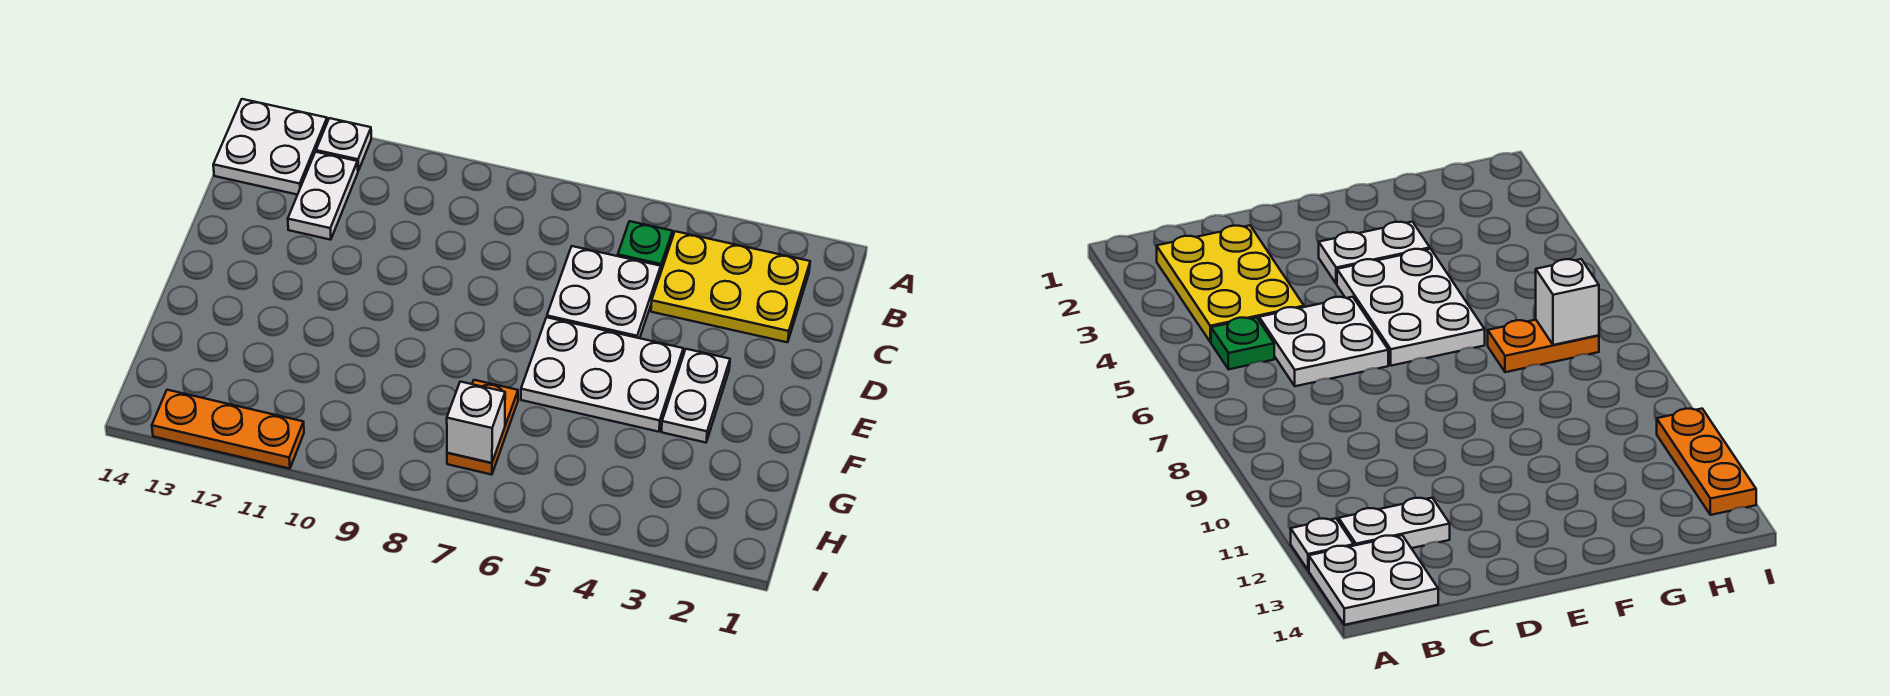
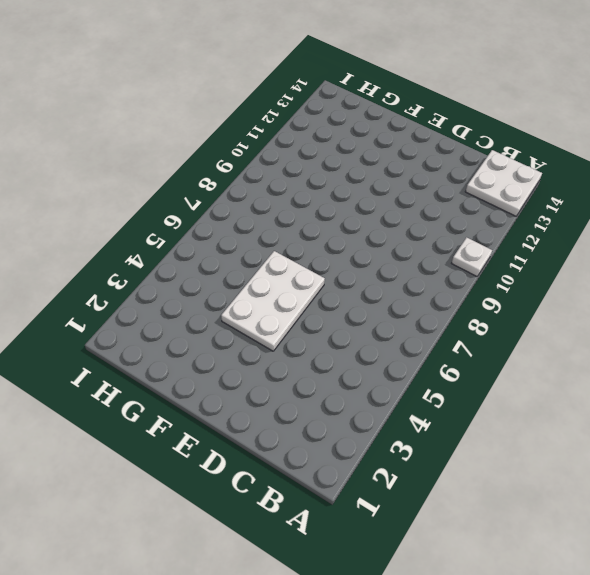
white plate A10 level 1 -> white plate A12 level 1
none -> yellow plate B2:C4 level 1
none -> green plate B5 level 1

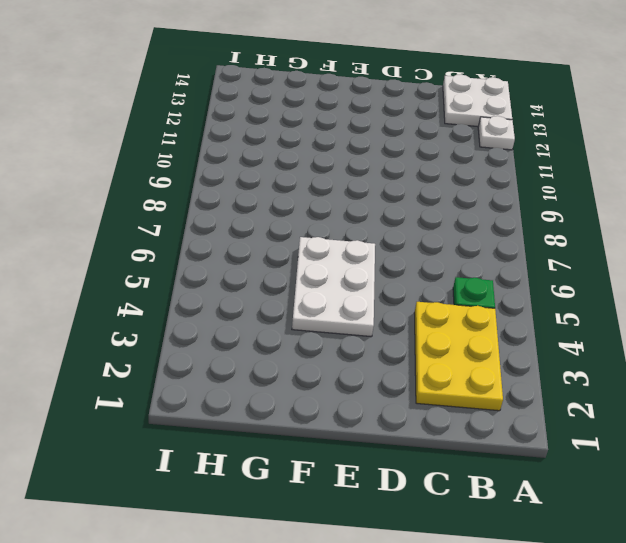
none -> white plate B12:C12 level 1
none -> white plate C5:D6 level 1

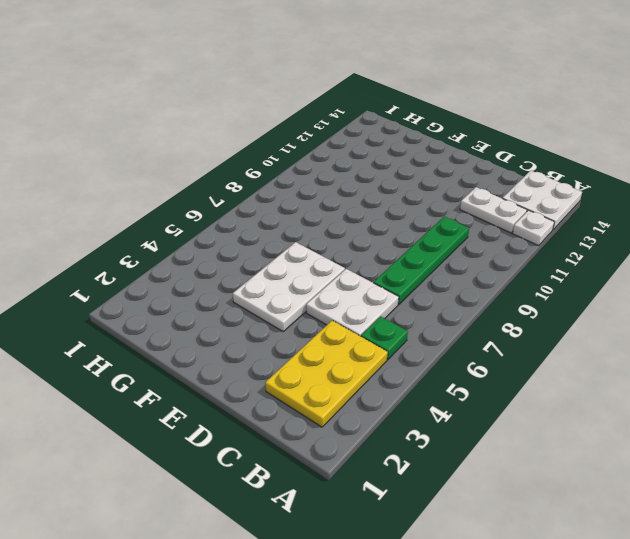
green plate C7:C10 level 1 -> none
none -> white plate E3:F3 level 1
none -> orange plate G7:H7 level 1

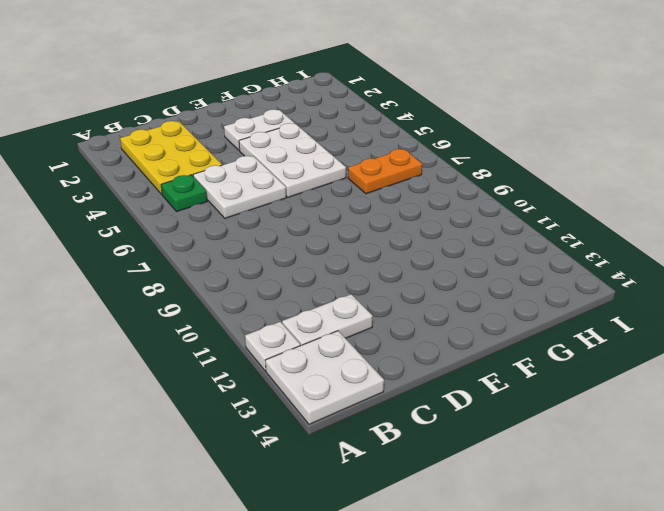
none -> orange plate I11:I13 level 1
none -> white brick H7 level 2

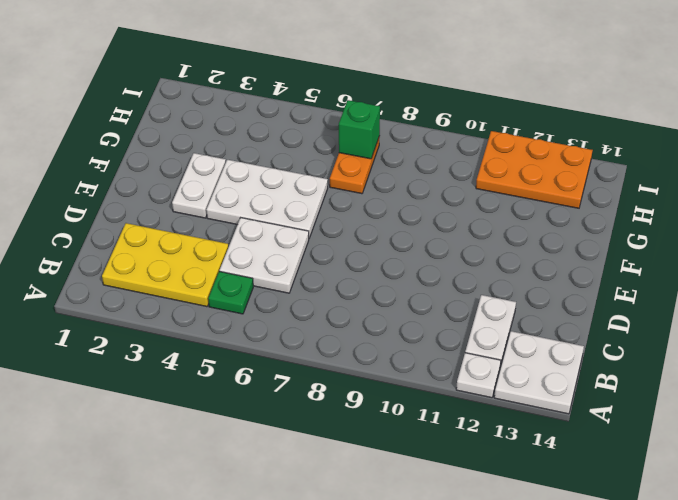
green brick H7 level 2 -> white brick H7 level 2
orange plate H11:I13 level 1 -> orange plate I11:I13 level 1

